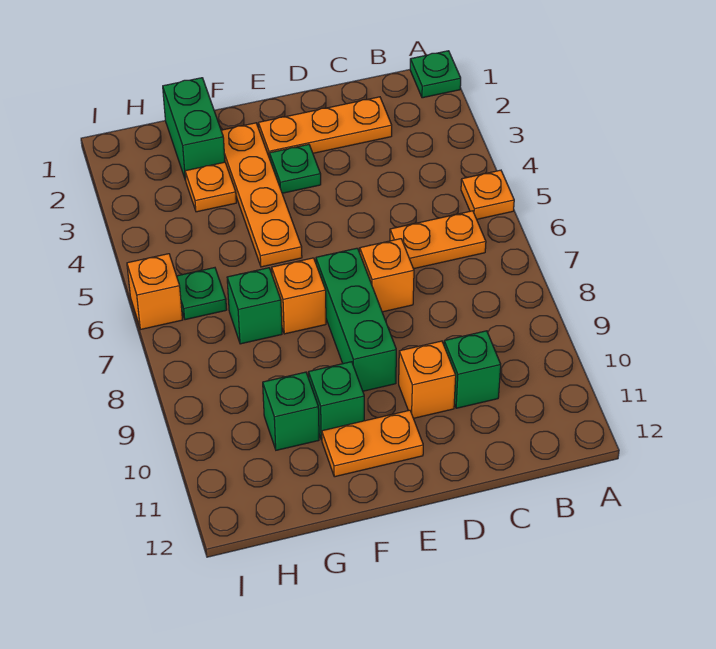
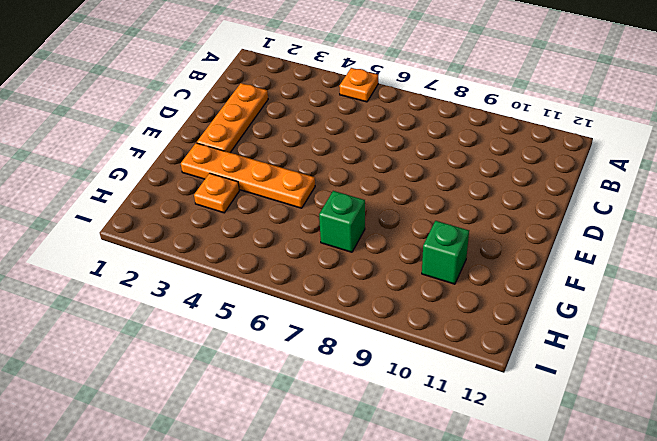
none -> green plate A1 level 1
none -> orange plate B6:C6 level 1
none -> green brick C10 level 1

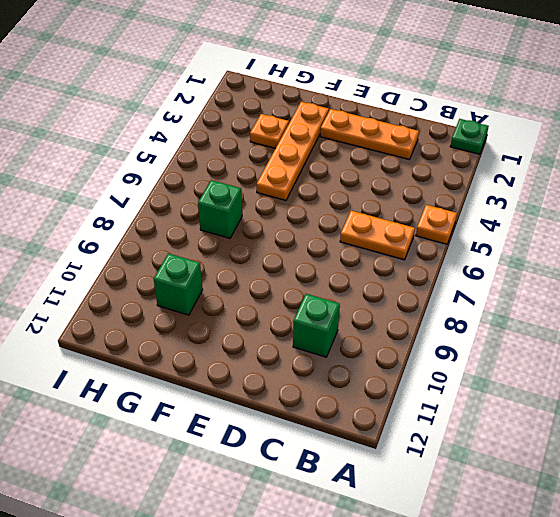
none -> orange brick D7 level 1
none -> orange brick D10 level 1
none -> green plate E3 level 1

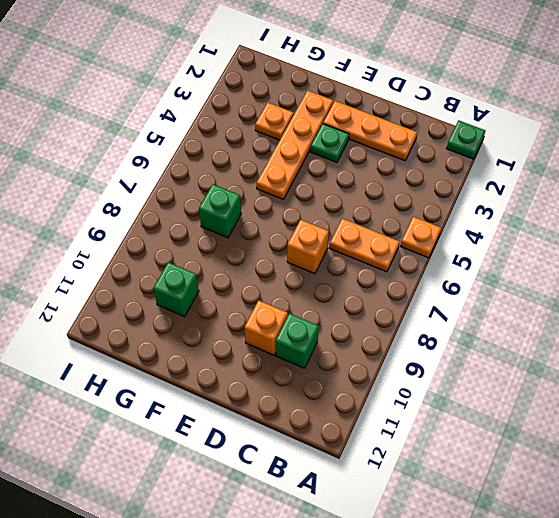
none -> green brick E7:E9 level 1
none -> orange plate E11:F11 level 1
none -> orange brick F7 level 1

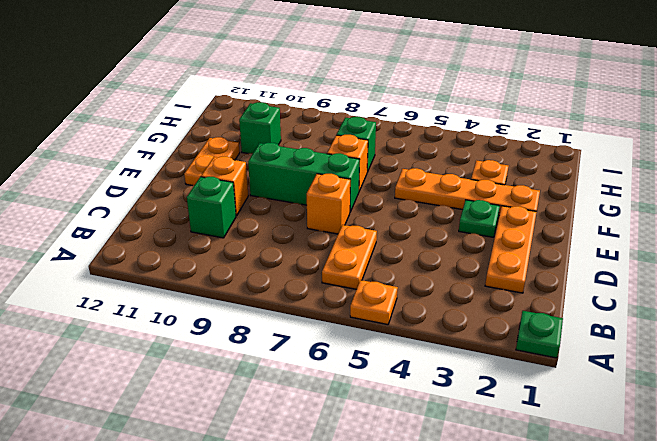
none -> green brick F10 level 1
none -> green brick G1:G2 level 1
none -> green plate H6 level 1

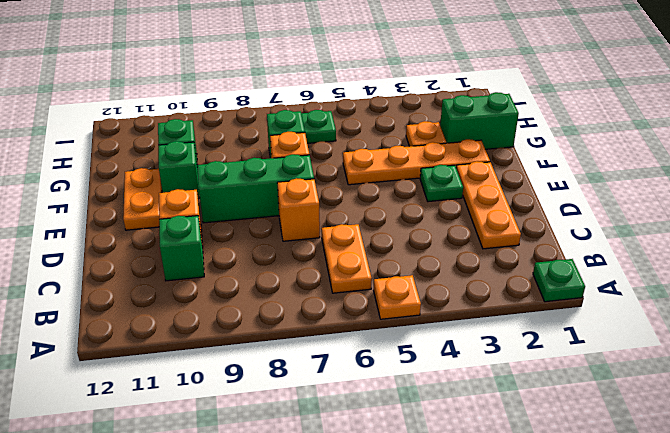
none -> orange brick I6 level 1

